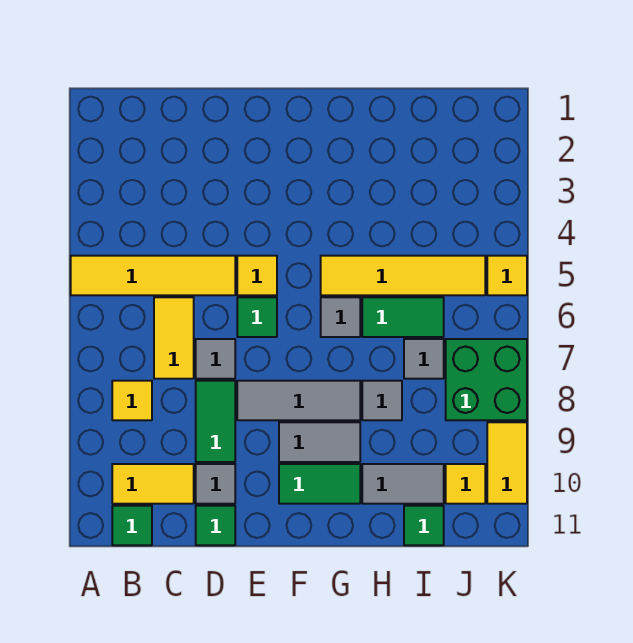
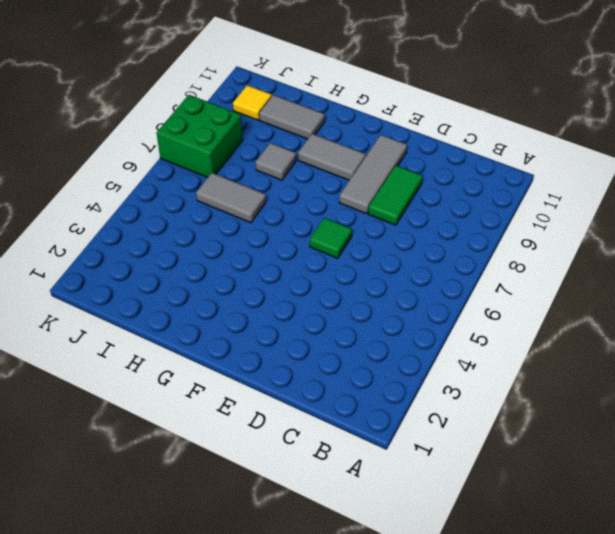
grey tile E8:E10 level 1 -> grey tile E8:G8 level 1
grey tile H6:I6 level 1 -> green tile H6:I6 level 1
none -> yellow tile A5:D5 level 1
none -> yellow tile B8 level 1
none -> yellow tile B10:C10 level 1

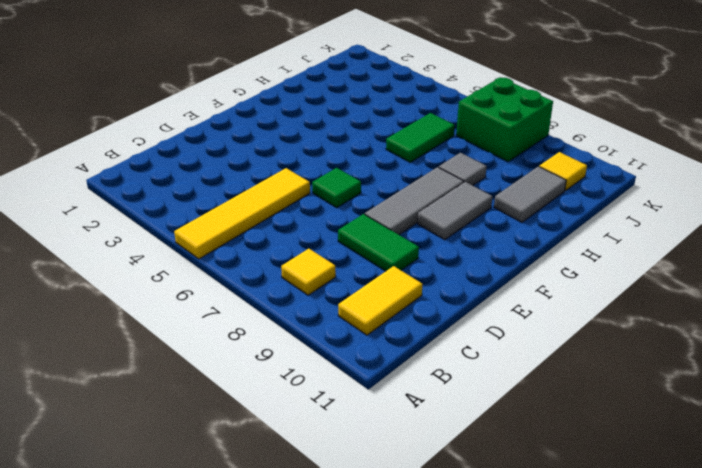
none -> green tile B11 level 1
none -> yellow tile C6:C7 level 1
none -> grey tile D7 level 1

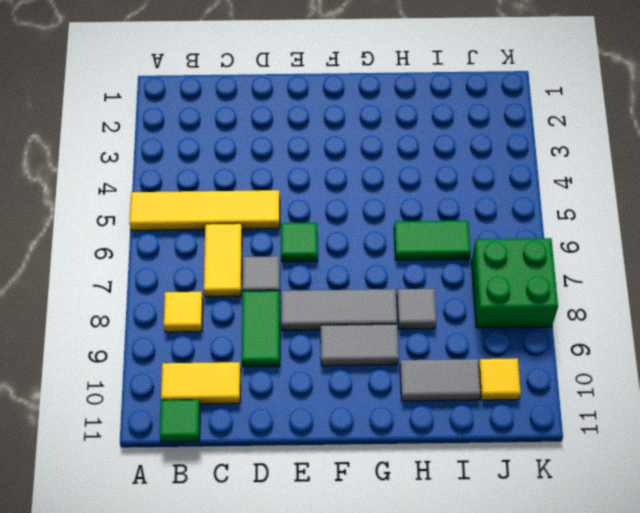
none -> grey tile D10 level 1
none -> green tile D11 level 1
none -> yellow tile E5 level 1

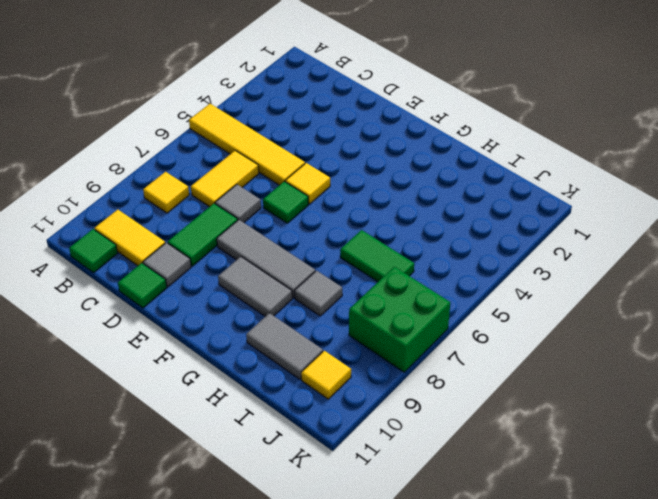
none -> green tile F10:G10 level 1
none -> yellow tile G5:J5 level 1
none -> grey tile G6 level 1

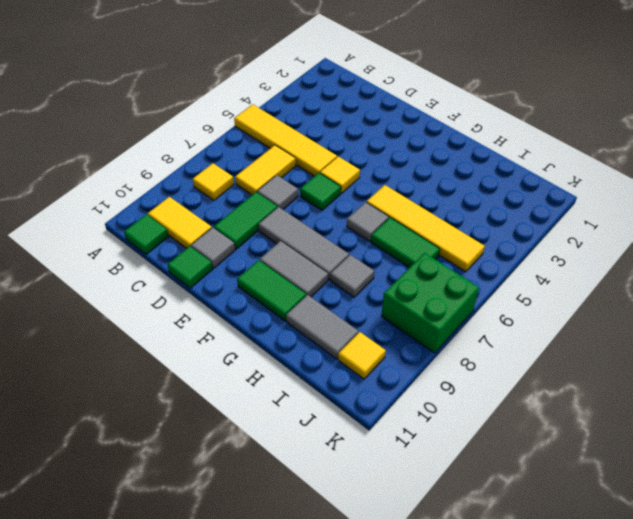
none -> grey tile I7 level 1
none -> green tile I11 level 1
none -> yellow tile K5 level 1

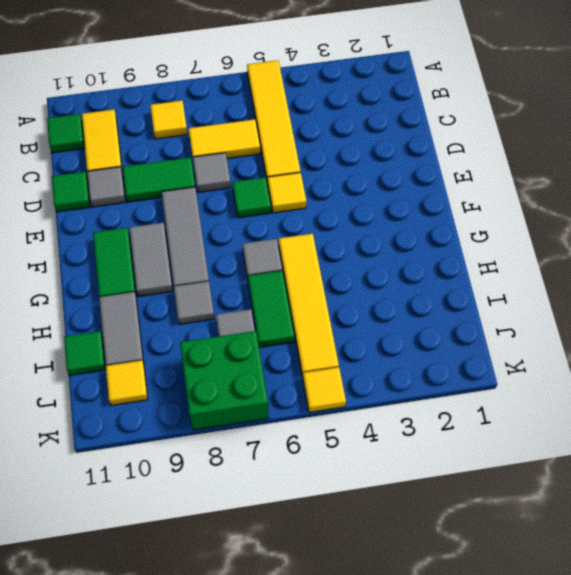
none -> yellow tile K9:K10 level 1

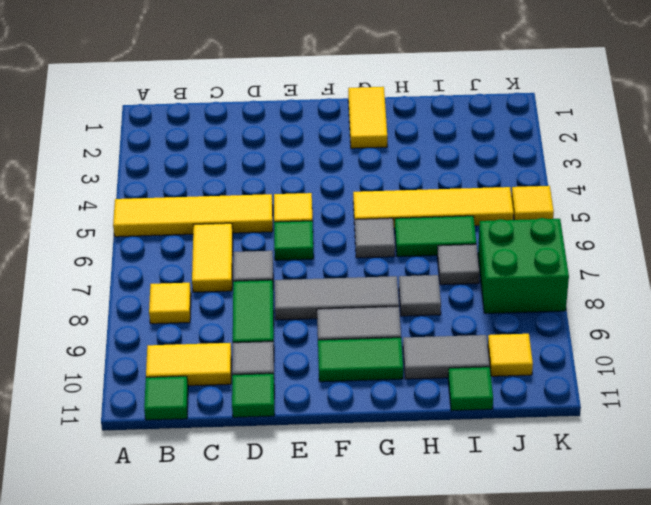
yellow tile G1:G2 level 1 -> yellow tile K9:K10 level 1

